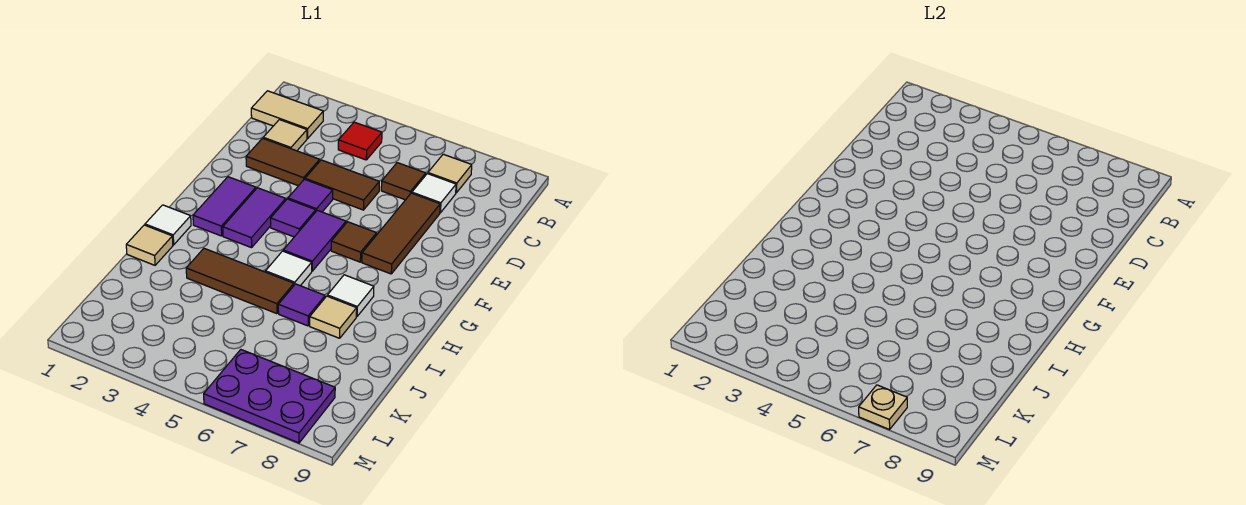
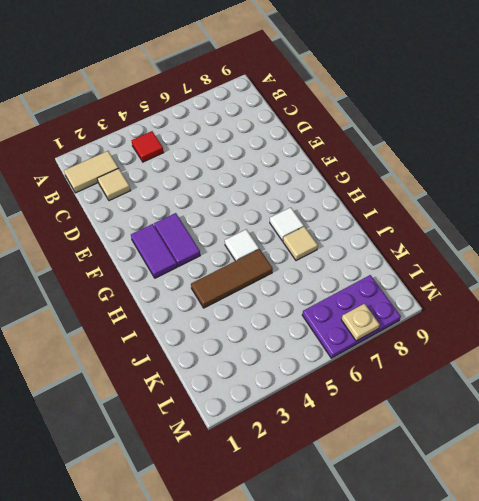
none -> tan tile B7 level 1
none -> brown tile C6 level 1
none -> white tile C7 level 1

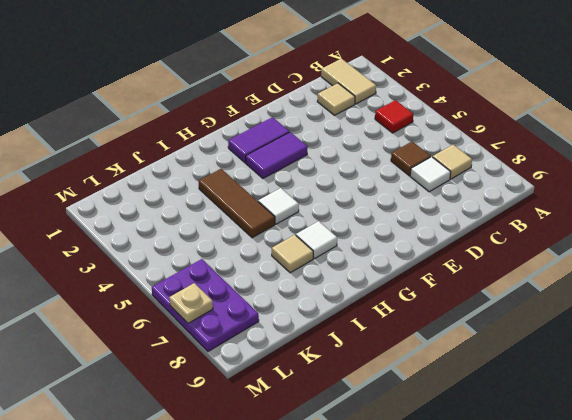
none -> brown tile D2:D3 level 1
none -> brown tile D4:D5 level 1
none -> brown tile D7:F7 level 1

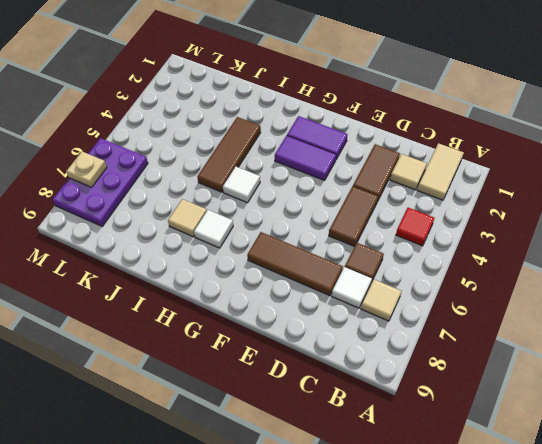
none -> purple tile E4 level 1
none -> purple tile F4 level 1
none -> purple tile F5:G5 level 1

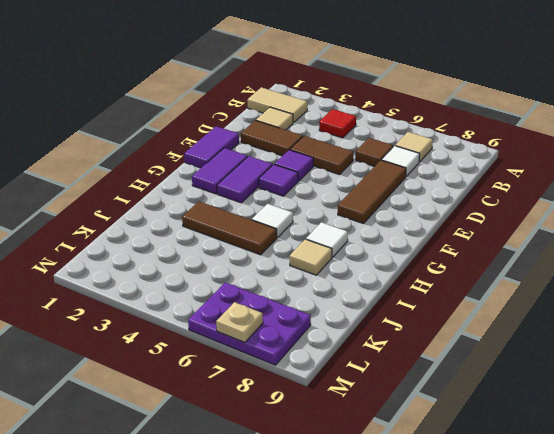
purple tile E1:F1 level 1 -> purple tile F5:G5 level 1
none -> brown tile F6 level 1
none -> white tile H1 level 1
none -> tan tile I1 level 1

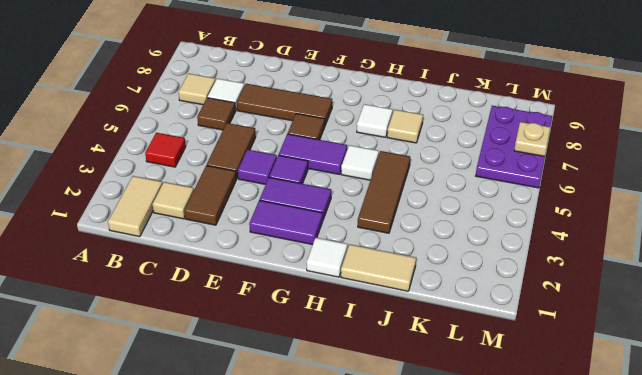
tan tile I1:J1 level 1 -> tan tile I1 level 1
none -> purple tile I6 level 1

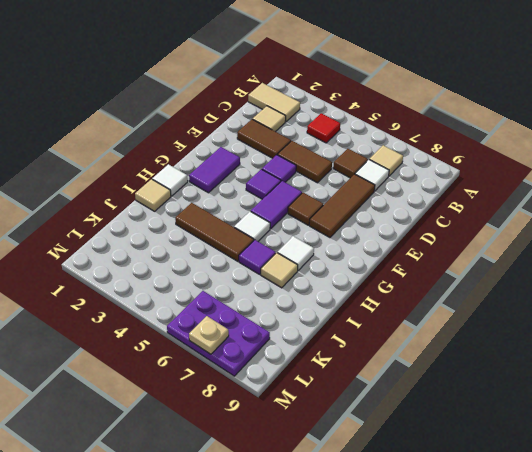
none -> purple tile F3:G3 level 1

